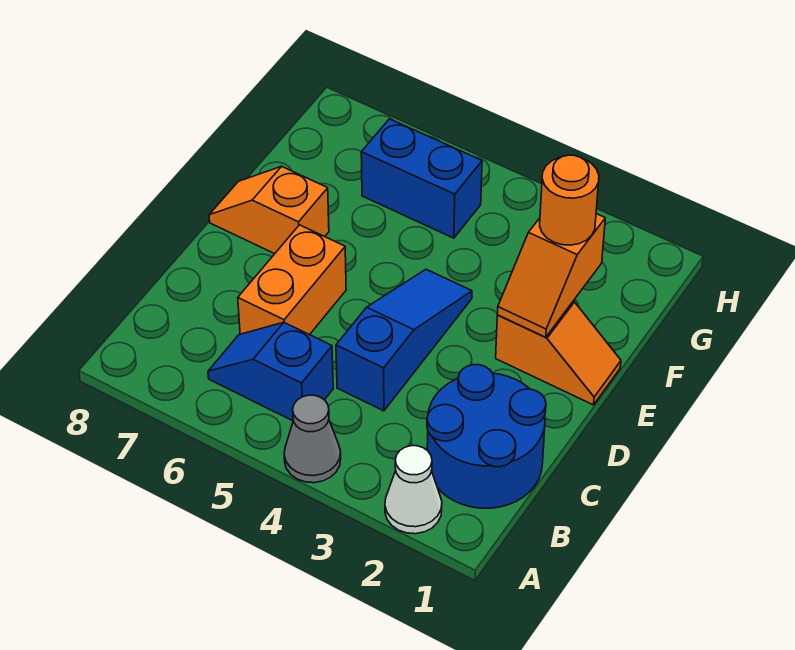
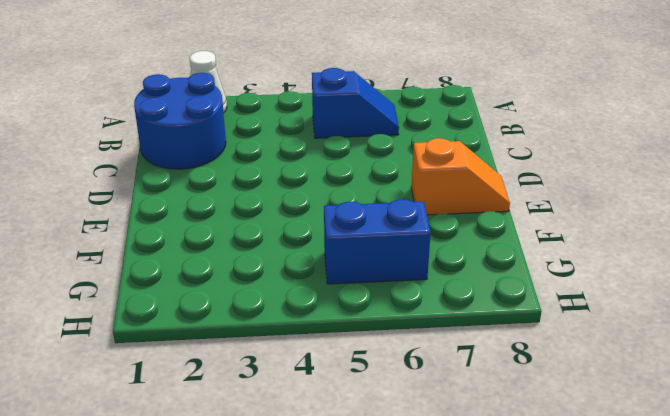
none -> grey cone A4 level 1
none -> blue slope C4:E4 level 1 top C

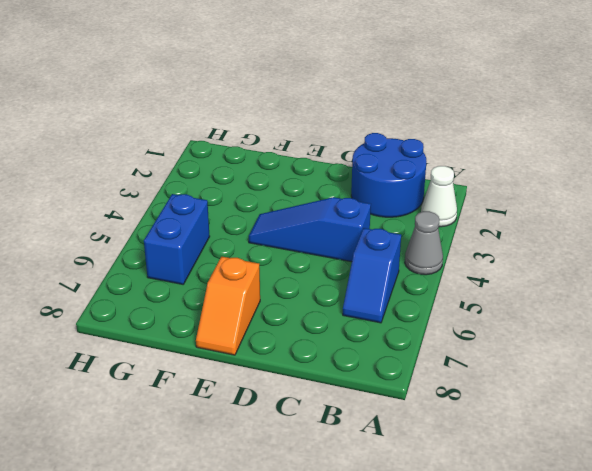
none -> orange brick C6:D6 level 1
none -> orange slope E1:E2 level 1 top 2

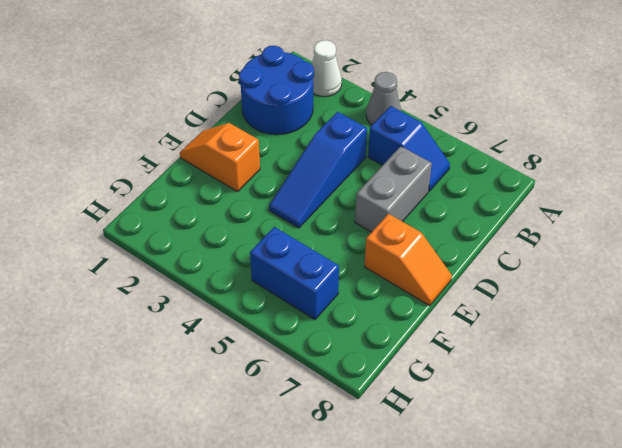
grey brick C6:D6 level 1 -> orange brick C6:D6 level 1
none -> orange slope E2:F2 level 2 top F
none -> orange round brick F2 level 3

